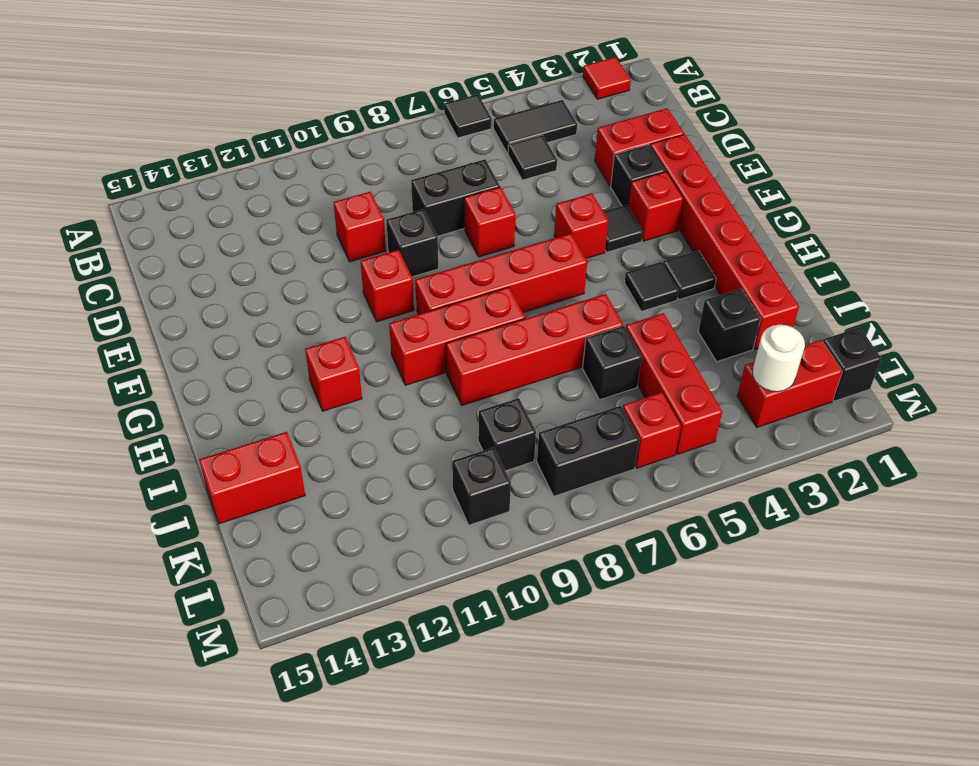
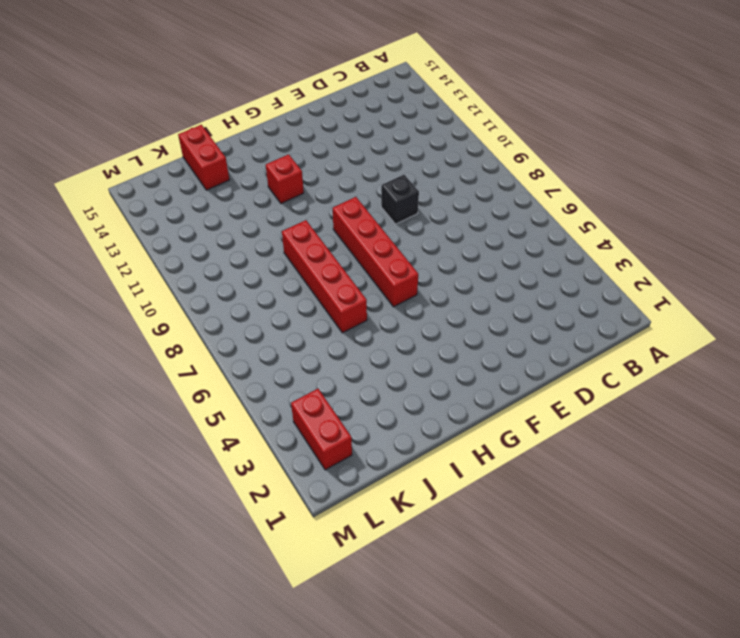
none -> red tile A2 level 1
none -> black tile A6 level 1
none -> black tile B4:B5 level 1
none -> black tile C5 level 1

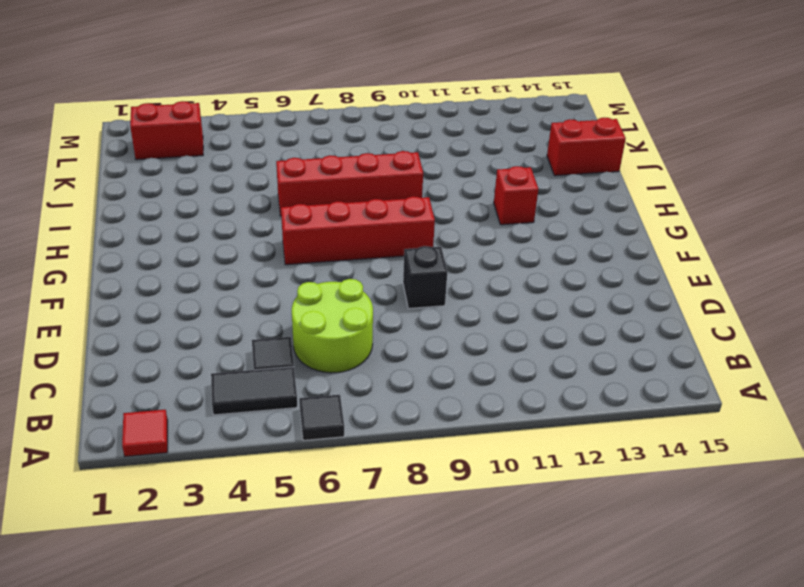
lime round brick C6:D7 level 1 -> black brick D7:D8 level 1
none -> red brick D2:D3 level 1
none -> red brick D10 level 1
none -> red brick E2:J2 level 1
none -> black brick E3 level 1

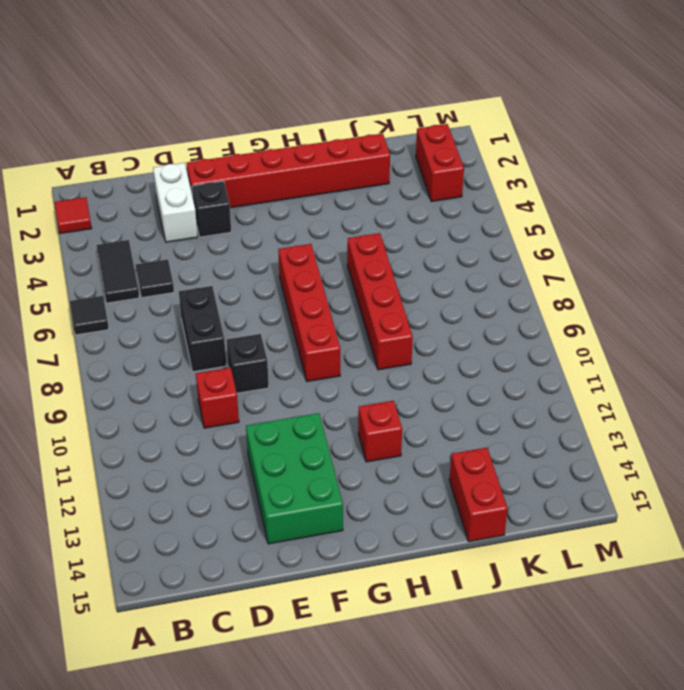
white brick D2:D3 level 1 -> red brick D2:D3 level 1
green brick E12:F14 level 1 -> none
none -> red brick E7 level 1
none -> red brick F3 level 1
none -> black tile F4 level 1
none -> red brick F5 level 1

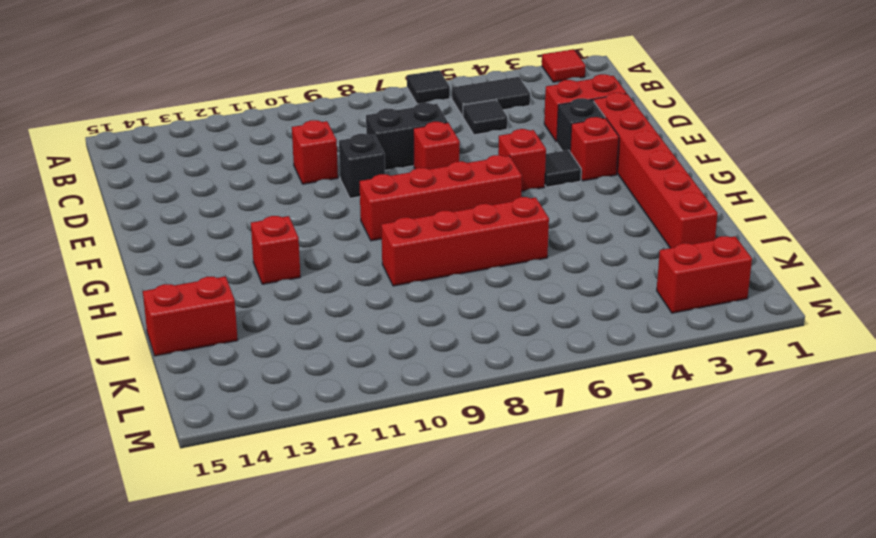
none -> red brick F10 level 1
none -> black tile H3 level 1
none -> black tile H4 level 1
none -> red brick H8:H10 level 1

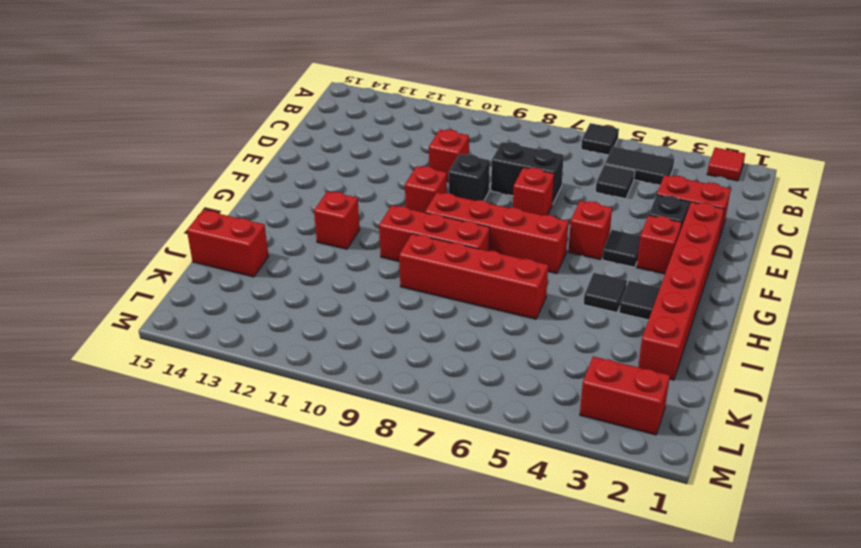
none -> black brick J3 level 1
none -> red brick J5:L5 level 1
none -> black brick J6 level 1
none -> black brick K9 level 1

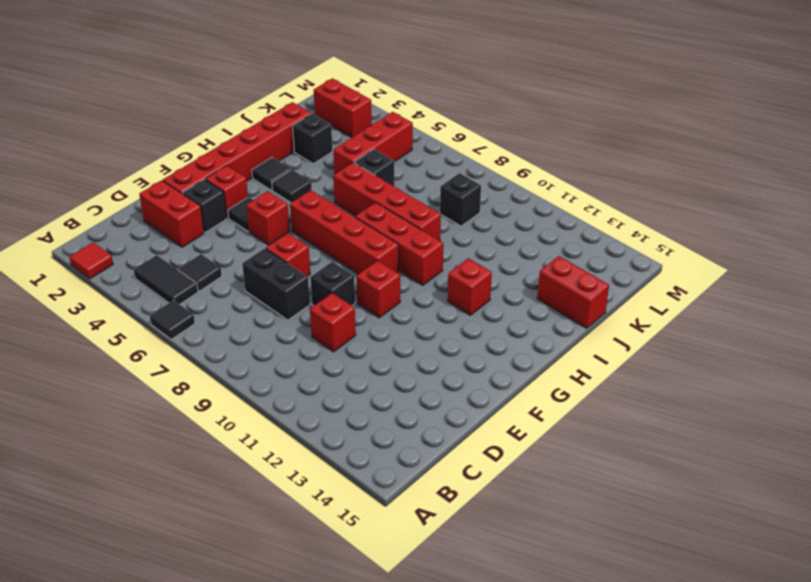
none -> black brick L1 level 1
none -> red brick L6 level 1
none -> black brick L7:L8 level 1
none -> black brick L10 level 1

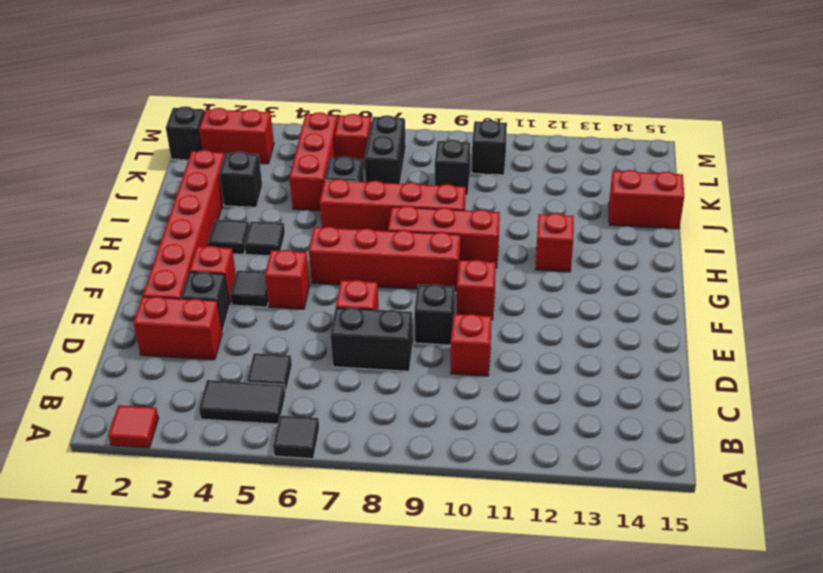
black brick K7:L7 level 1 -> black brick L7:L8 level 1
none -> white round brick L3 level 2

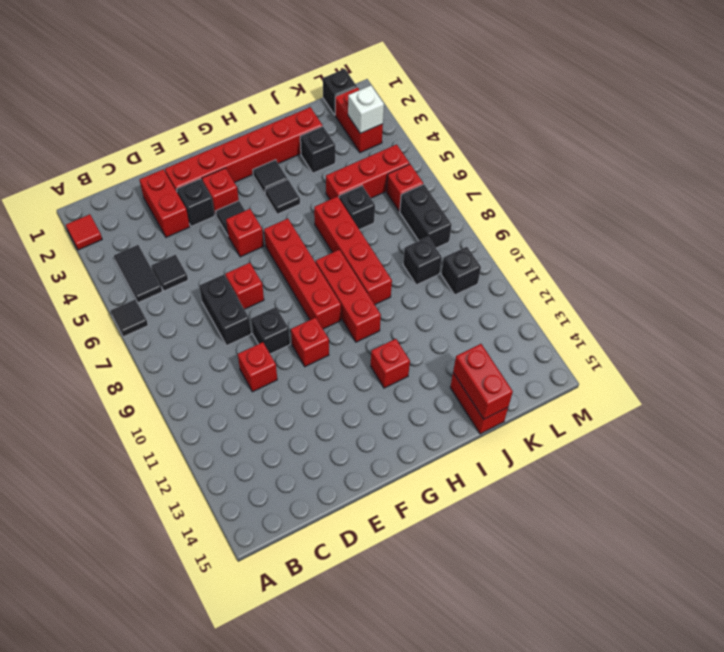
red brick J14:J15 level 2 -> none
white brick L3 level 2 -> white round brick L3 level 2

